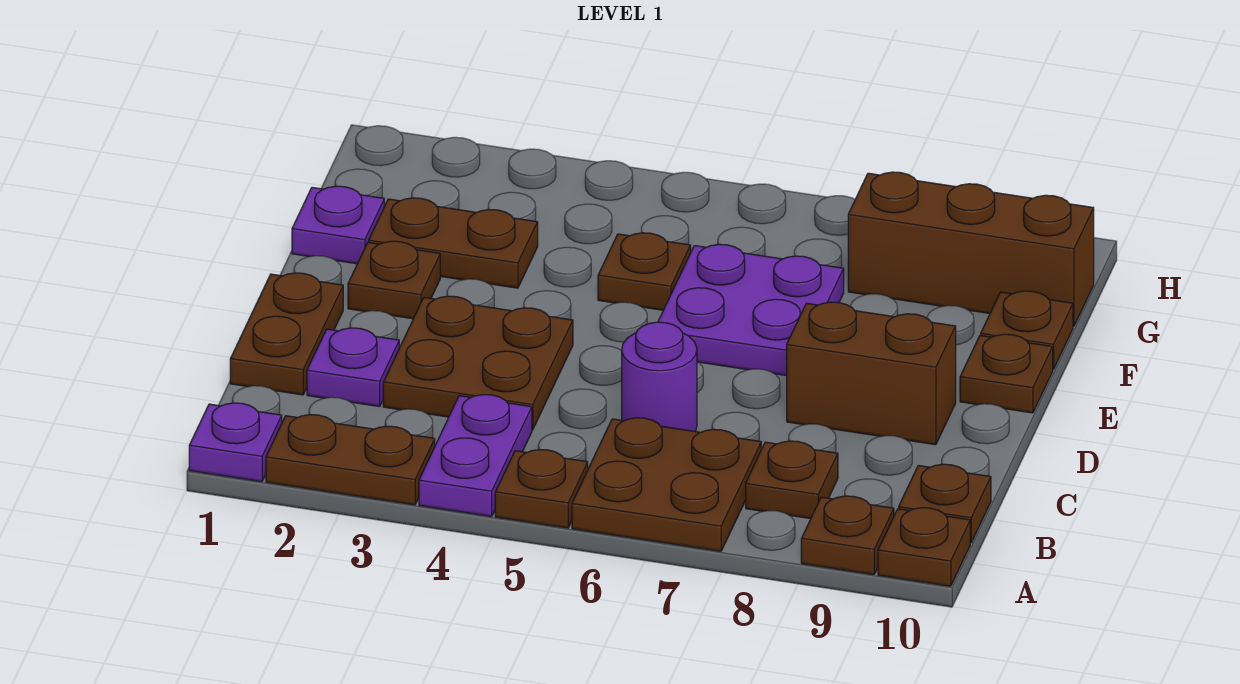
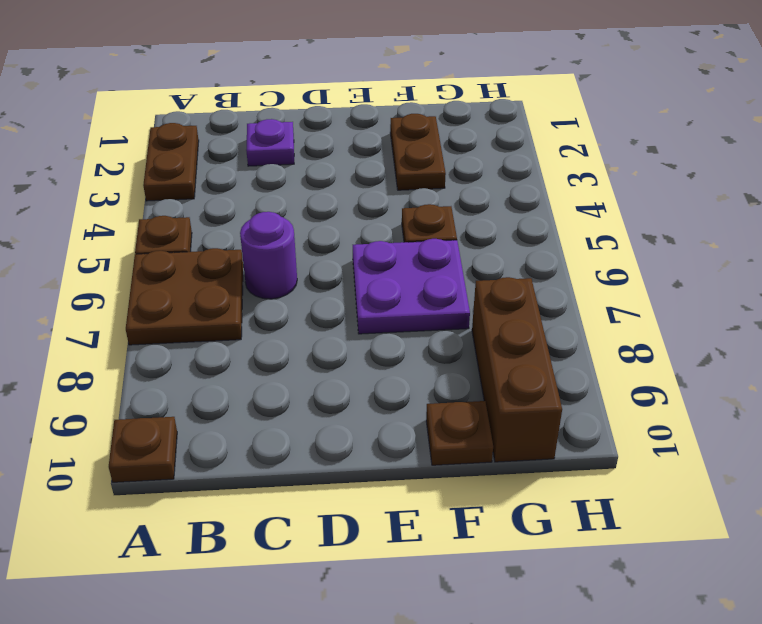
none -> purple plate A1 level 1
none -> purple plate A4:B4 level 1
none -> brown plate A9 level 1

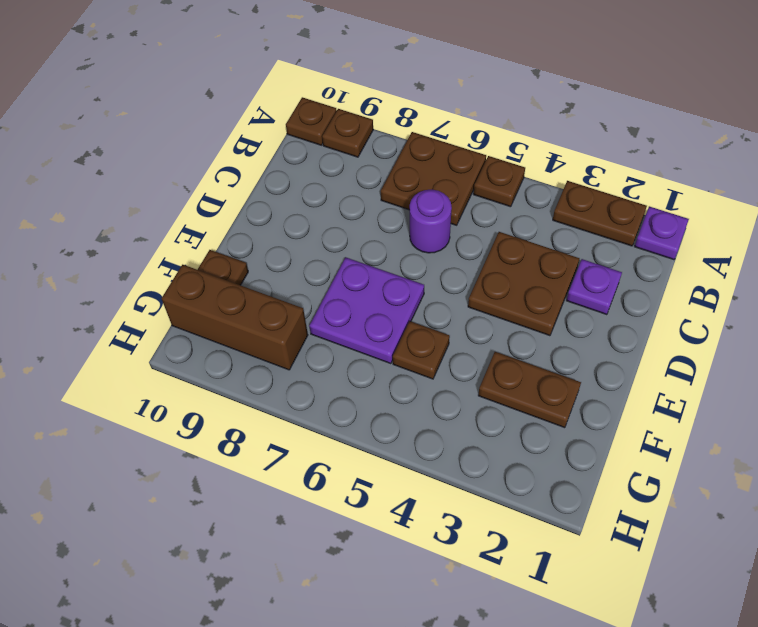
none -> purple plate A4:B4 level 1
none -> brown plate B8 level 1
none -> brown plate B10 level 1

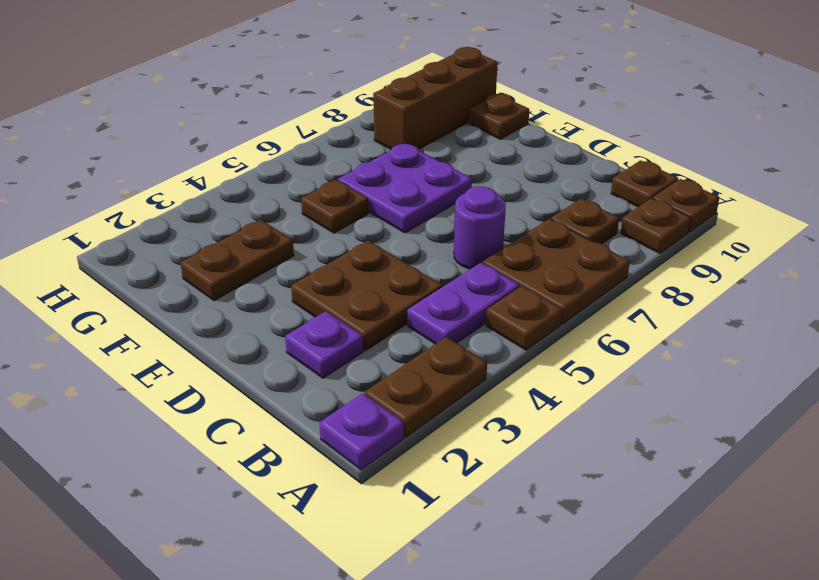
purple plate B4:B5 level 1 -> purple plate A4:B4 level 1
none -> brown plate C1:D1 level 1
none -> brown brick D8:D9 level 1
none -> brown plate E2 level 1

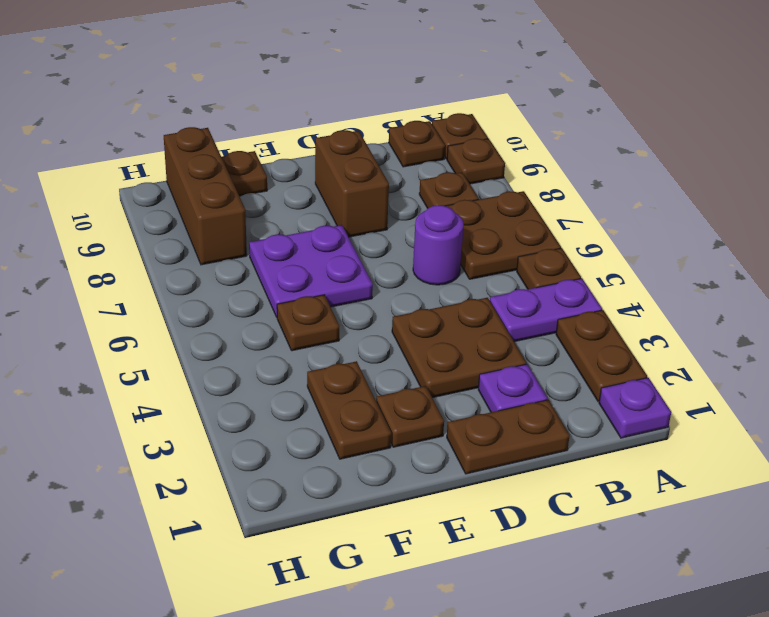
none -> brown plate E10 level 1
none -> purple plate F1 level 1

